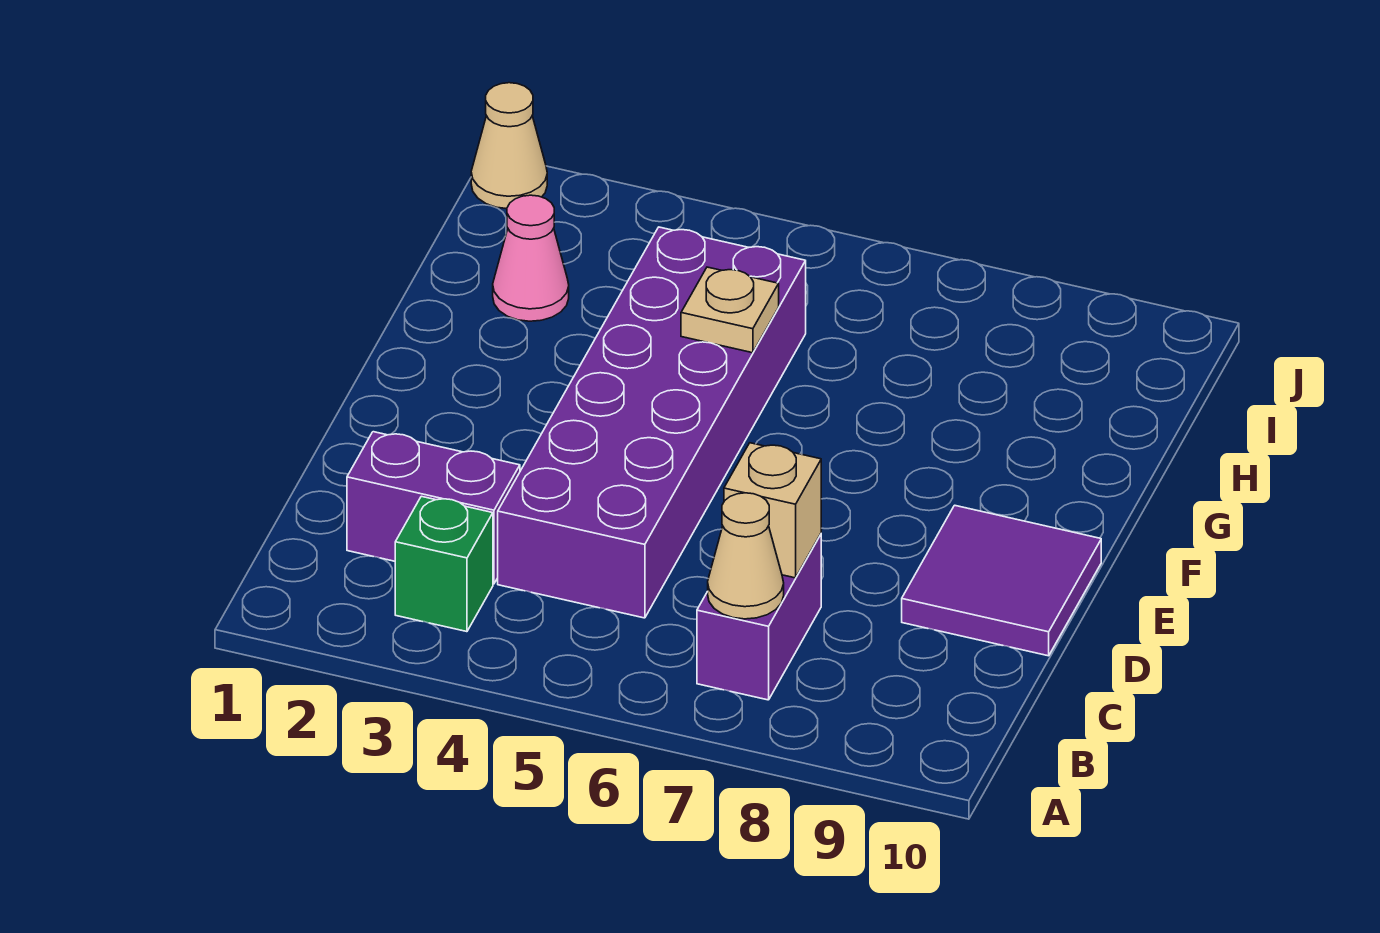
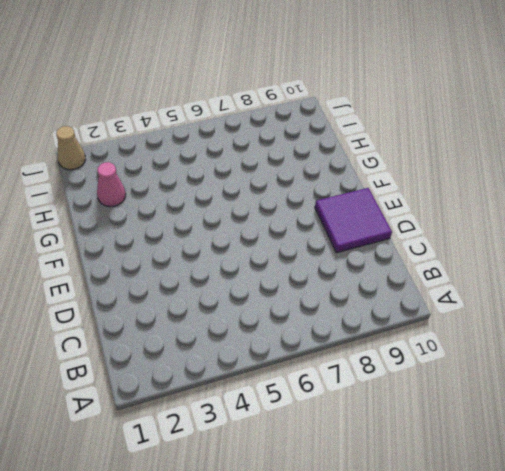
none -> green brick B3 level 1
none -> purple brick B7:C7 level 1

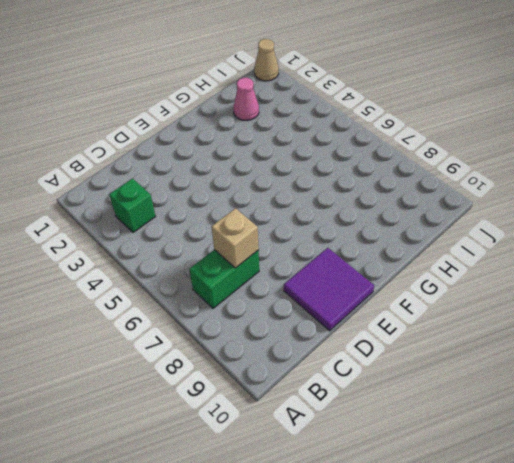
green brick B7:C7 level 1 -> purple brick B7:C7 level 1
none -> purple brick C2:C3 level 1
none -> purple brick C4:H5 level 1

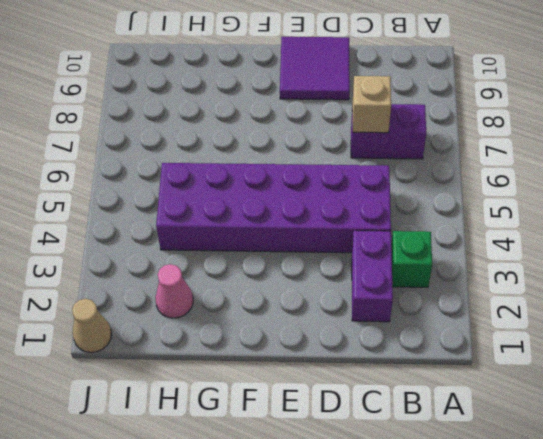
none -> tan cone B7 level 2
none -> tan plate G5 level 2

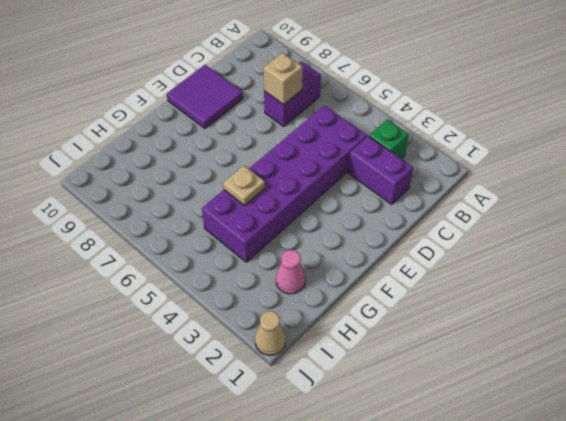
none -> tan cone B7 level 2

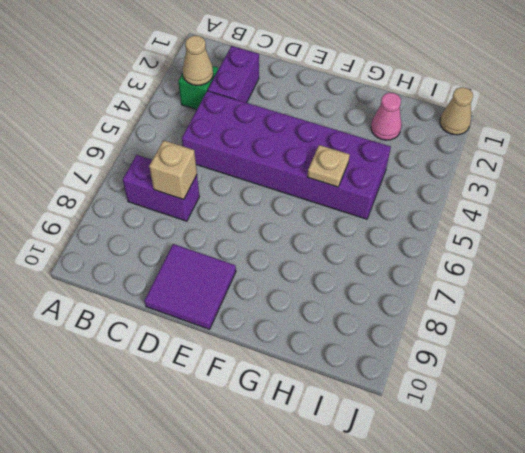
tan cone B3 level 2 -> tan cone B7 level 2

